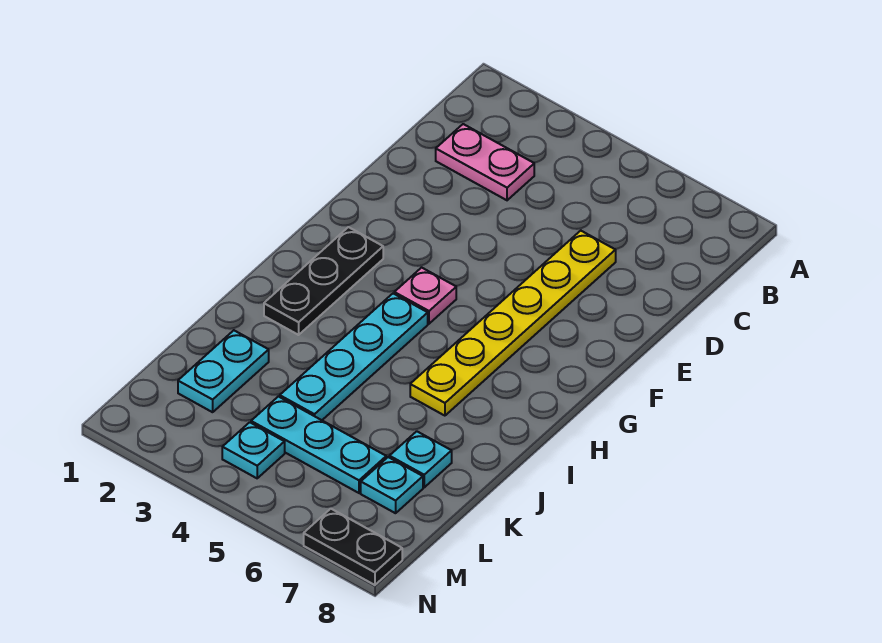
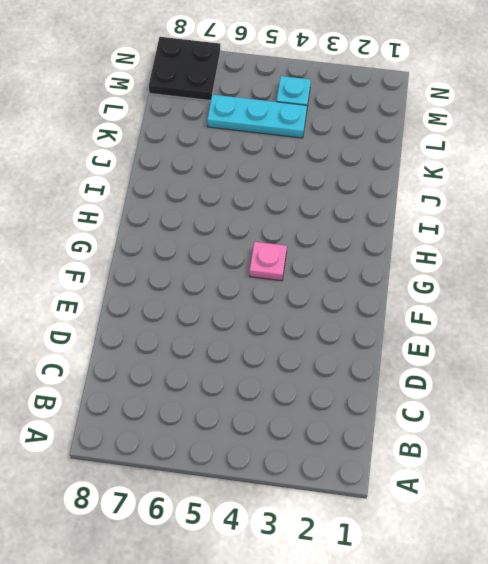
black plate M7:N8 level 1 -> black plate N7:N8 level 1
none -> pink plate C2:C3 level 1
none -> yellow plate D6:I6 level 1

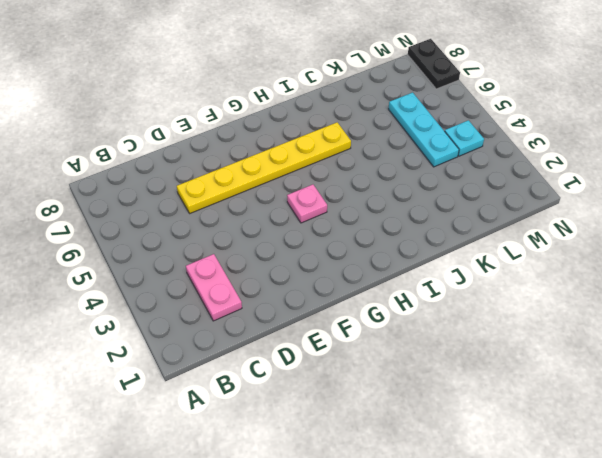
none -> black plate G2:I2 level 1
none -> cyan plate H4:K4 level 1

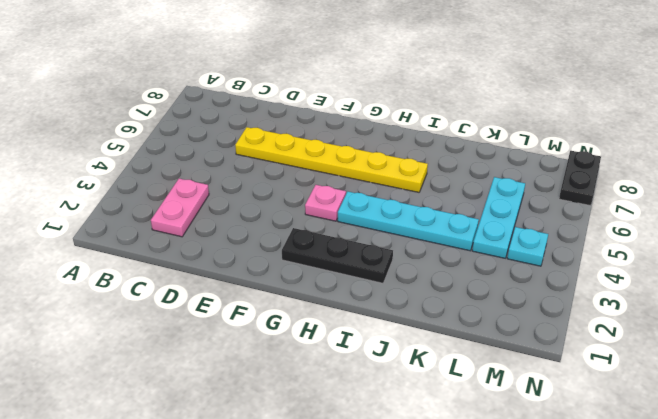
none -> cyan plate K2:L2 level 1
none -> cyan plate K7 level 1

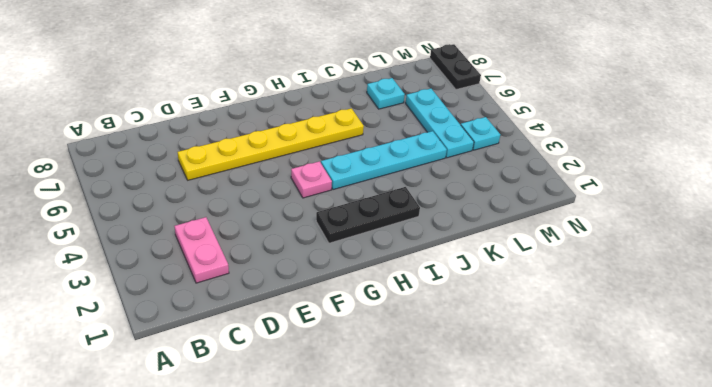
none -> cyan plate K2:L2 level 1
none -> cyan plate L7 level 1

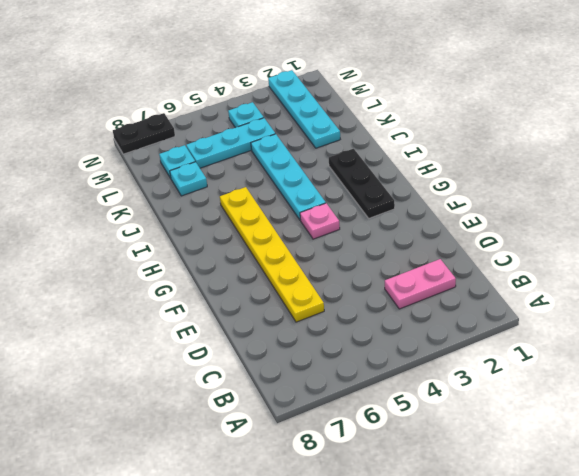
cyan plate K2:N2 level 1 -> cyan plate K2:L2 level 1

